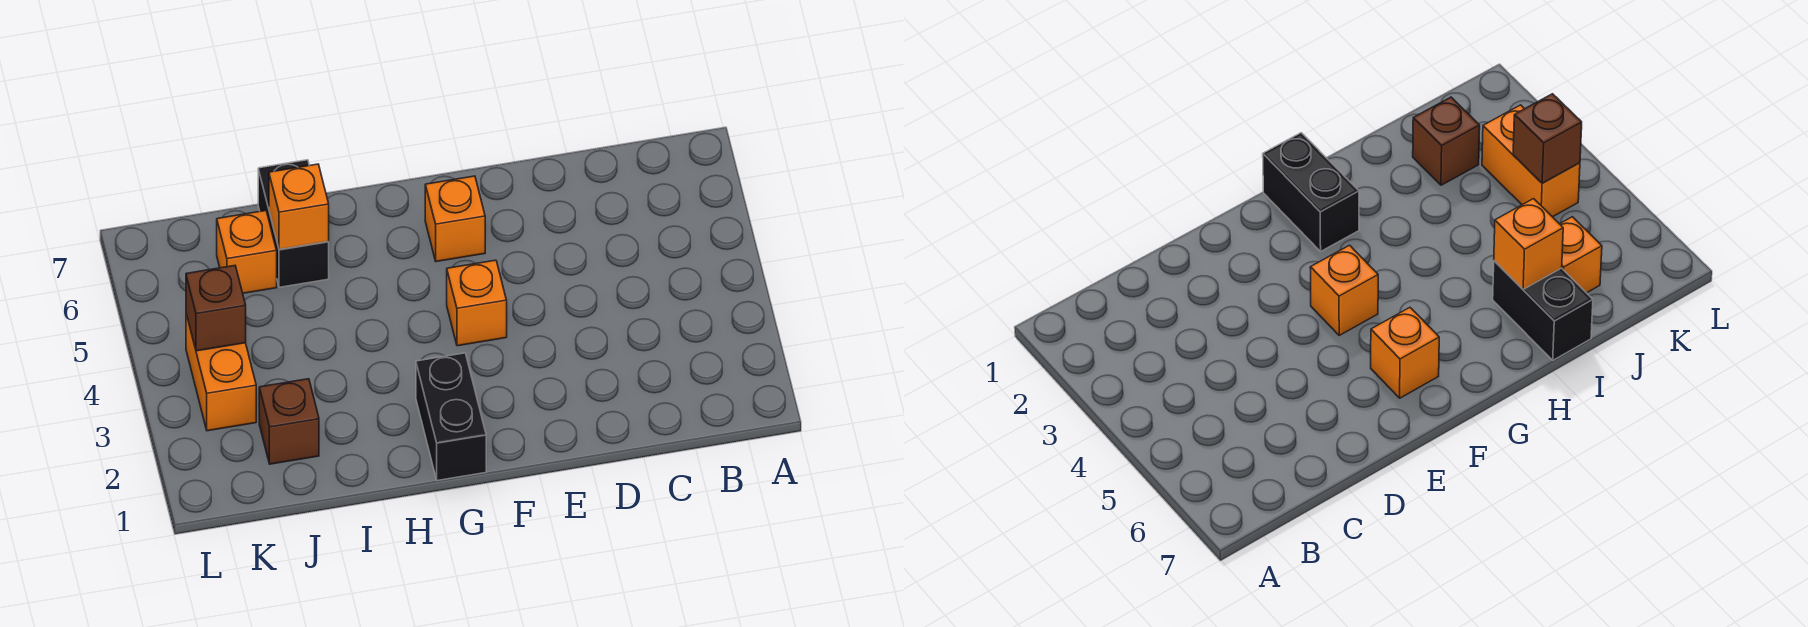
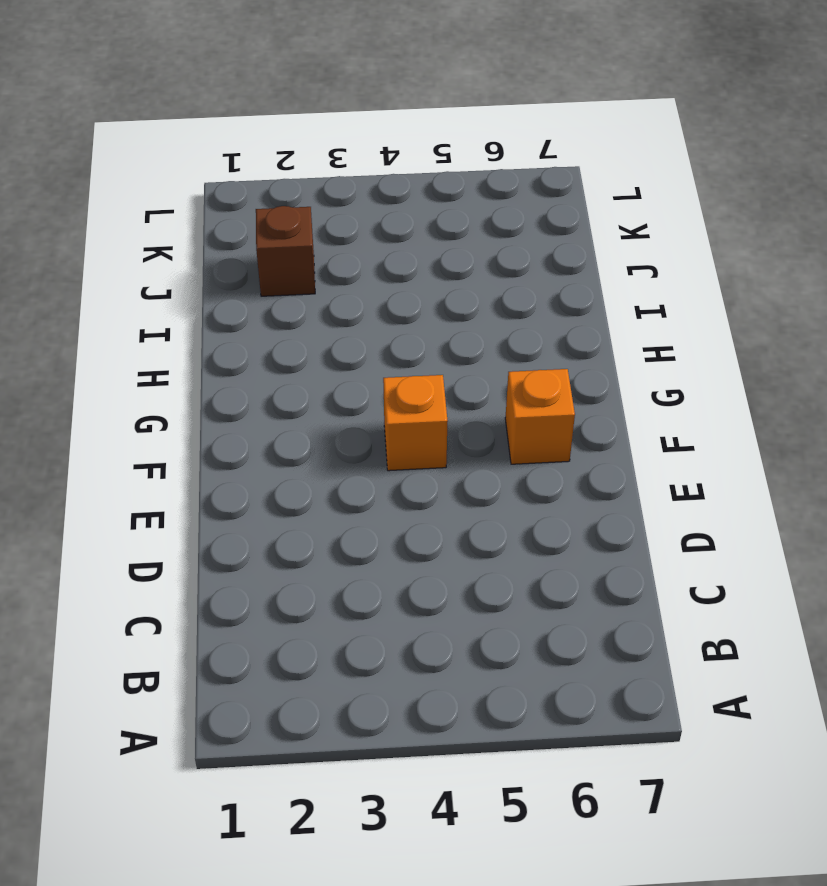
none -> black brick G1:G2 level 1
none -> black brick I6:I7 level 1

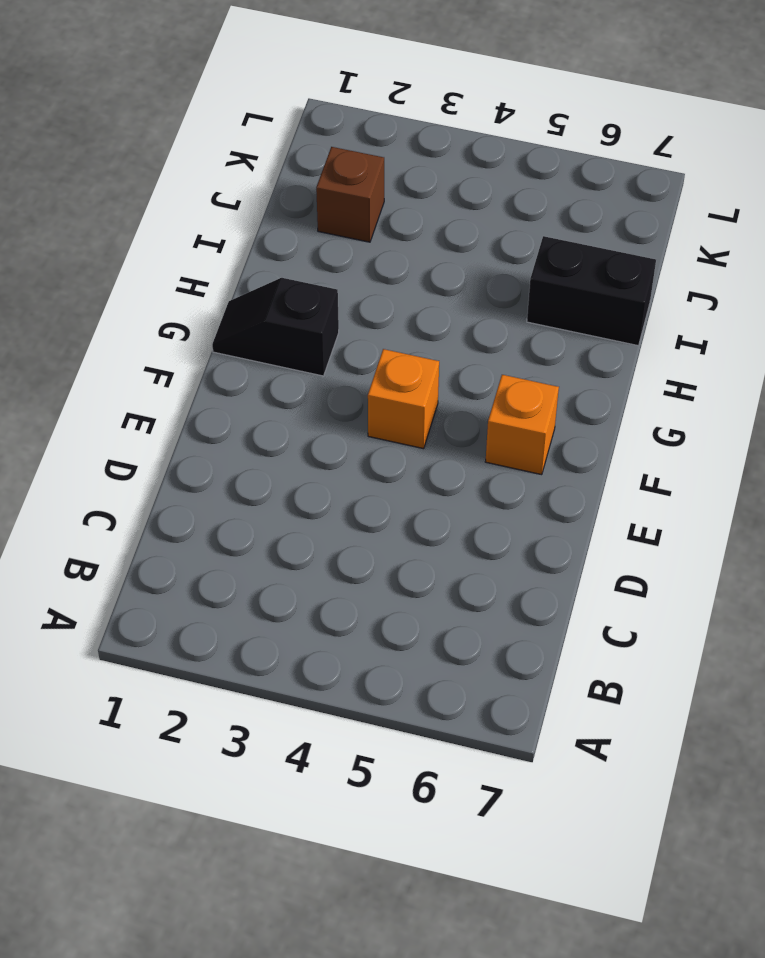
black slope G1:G2 level 1 top 2 -> black brick G1:G2 level 1
none -> orange brick J6 level 1
none -> orange brick K3:K4 level 1

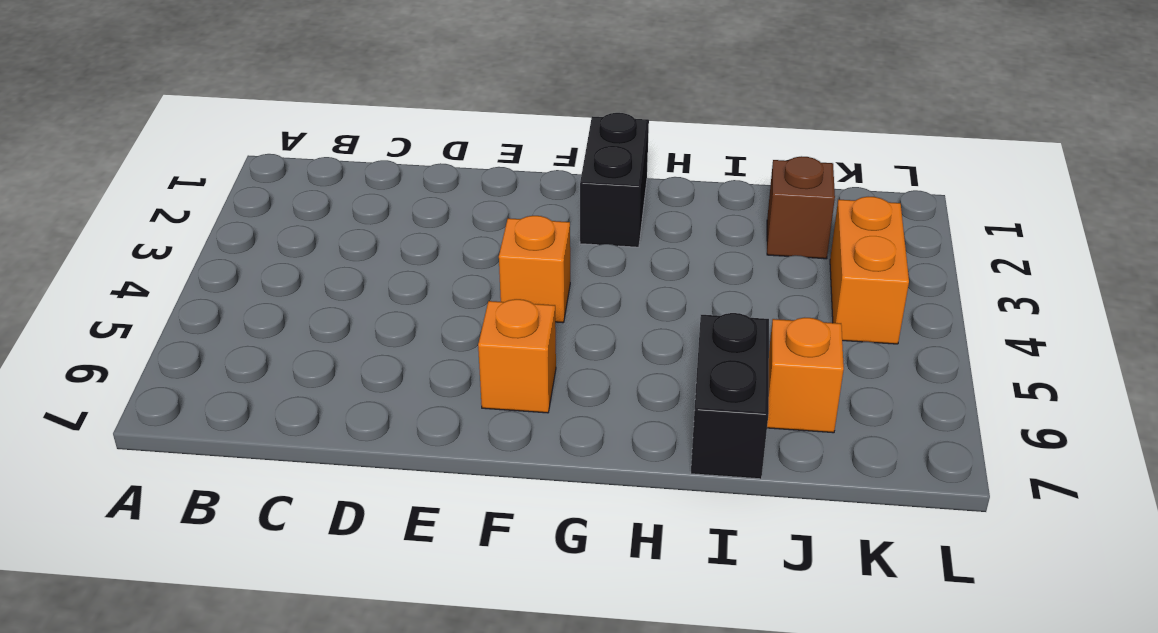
none -> orange brick I6 level 2
none -> brown brick K4 level 2

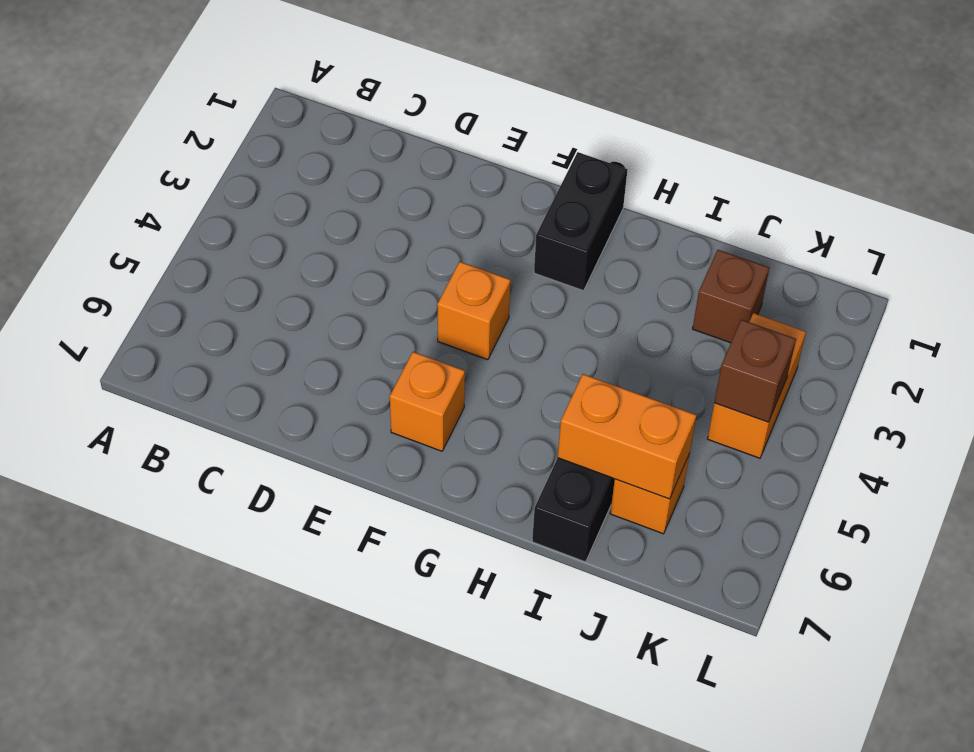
orange brick I6:J6 level 2 -> orange brick I6 level 2

